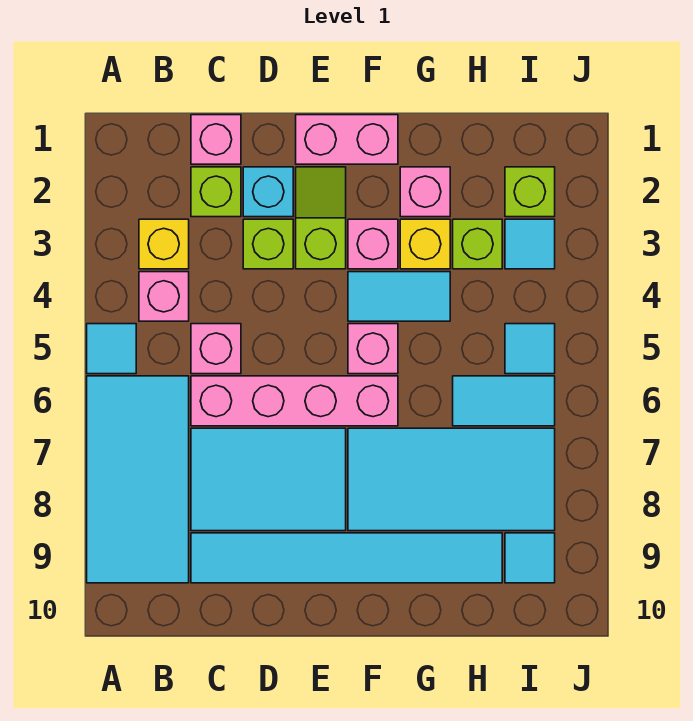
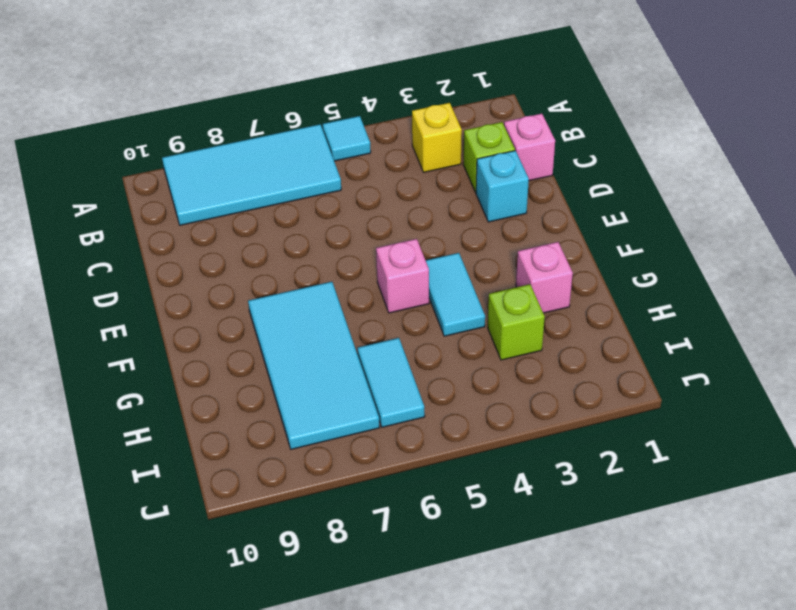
none -> pink brick B4 level 1
none -> pink brick C5 level 1
none -> pink brick C6:F6 level 1

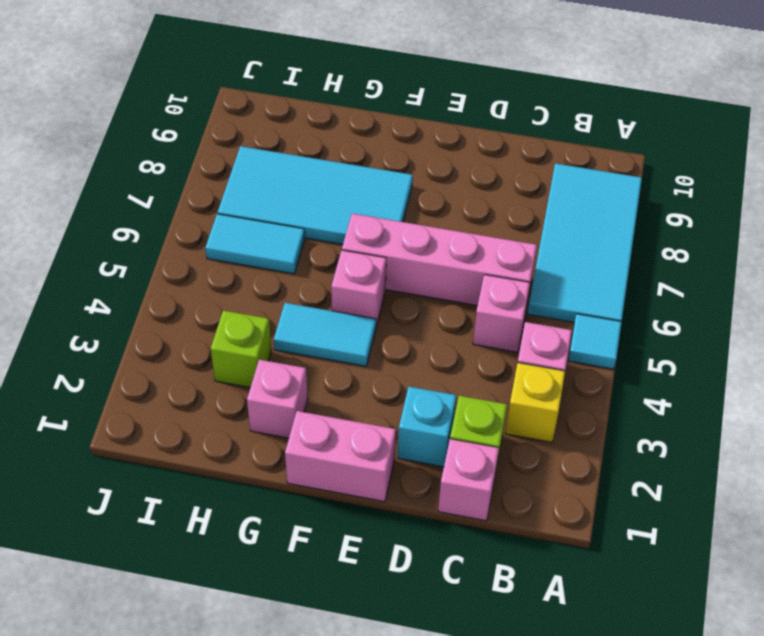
none -> cyan tile C7:E8 level 1
none -> cyan tile C9:H9 level 1
none -> lime brick D3 level 1

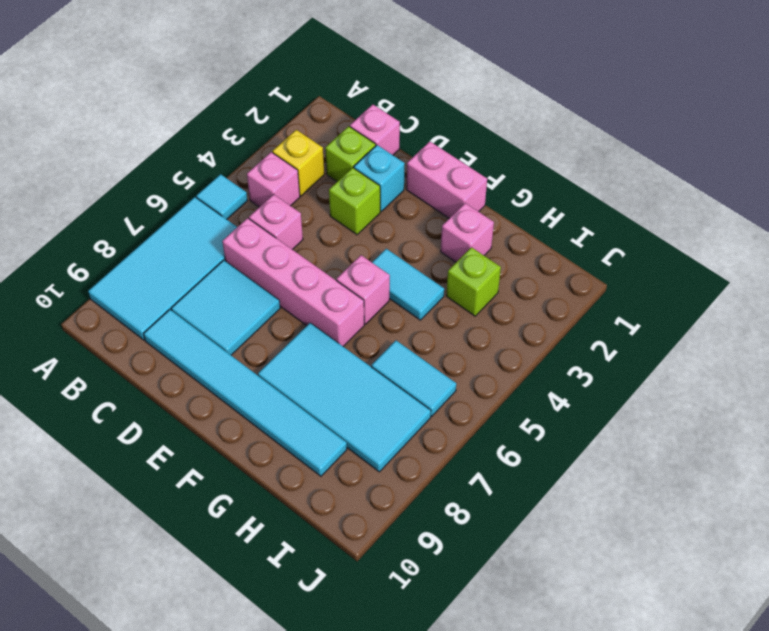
cyan tile C7:D8 level 1 -> cyan tile C7:E8 level 1
none -> lime slope E2:E3 level 1 top 3
none -> pink brick F3 level 1
none -> yellow brick G3 level 1

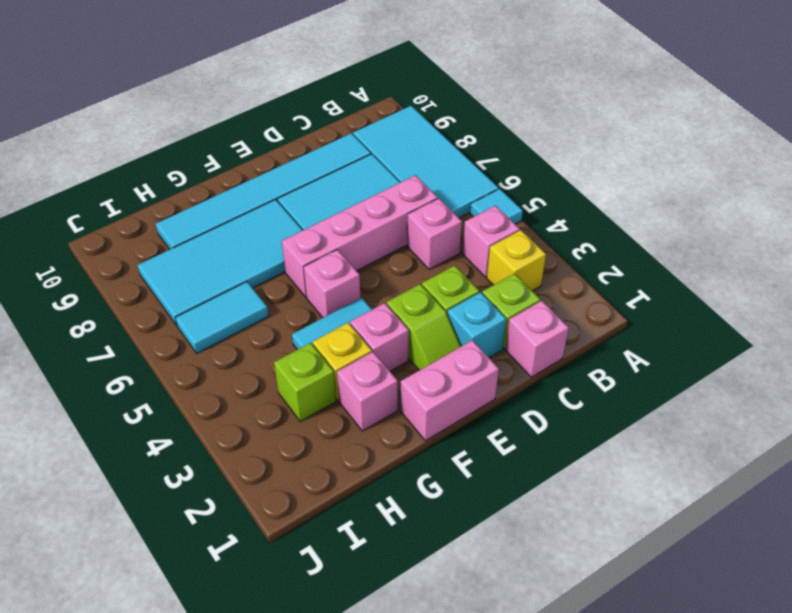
none -> lime brick I2 level 1
none -> cyan tile I3 level 1
none -> cyan tile I5 level 1

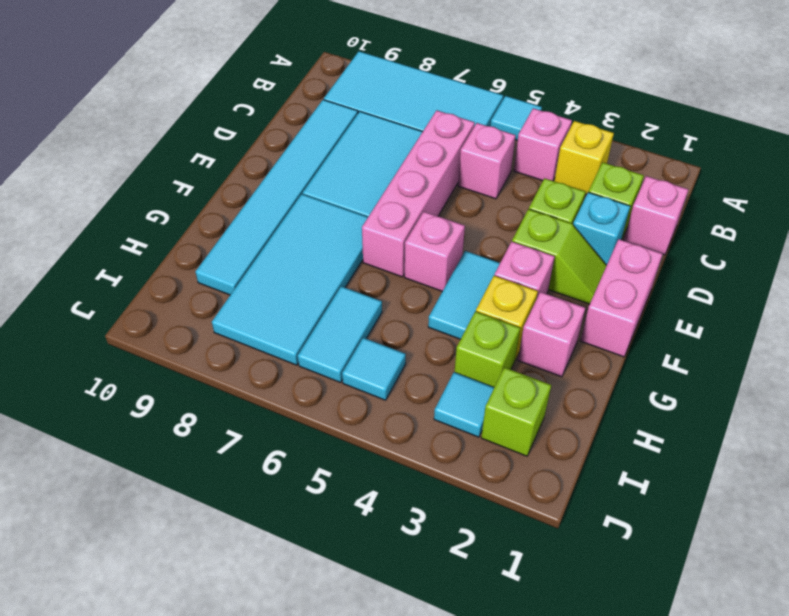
none -> cyan tile I9 level 1

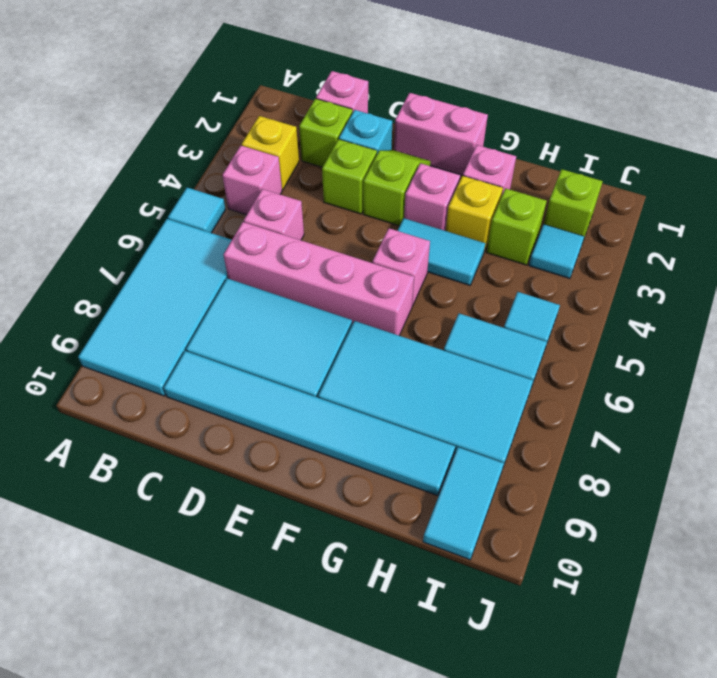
cyan tile I9:I10 level 1 -> cyan tile I9 level 1

